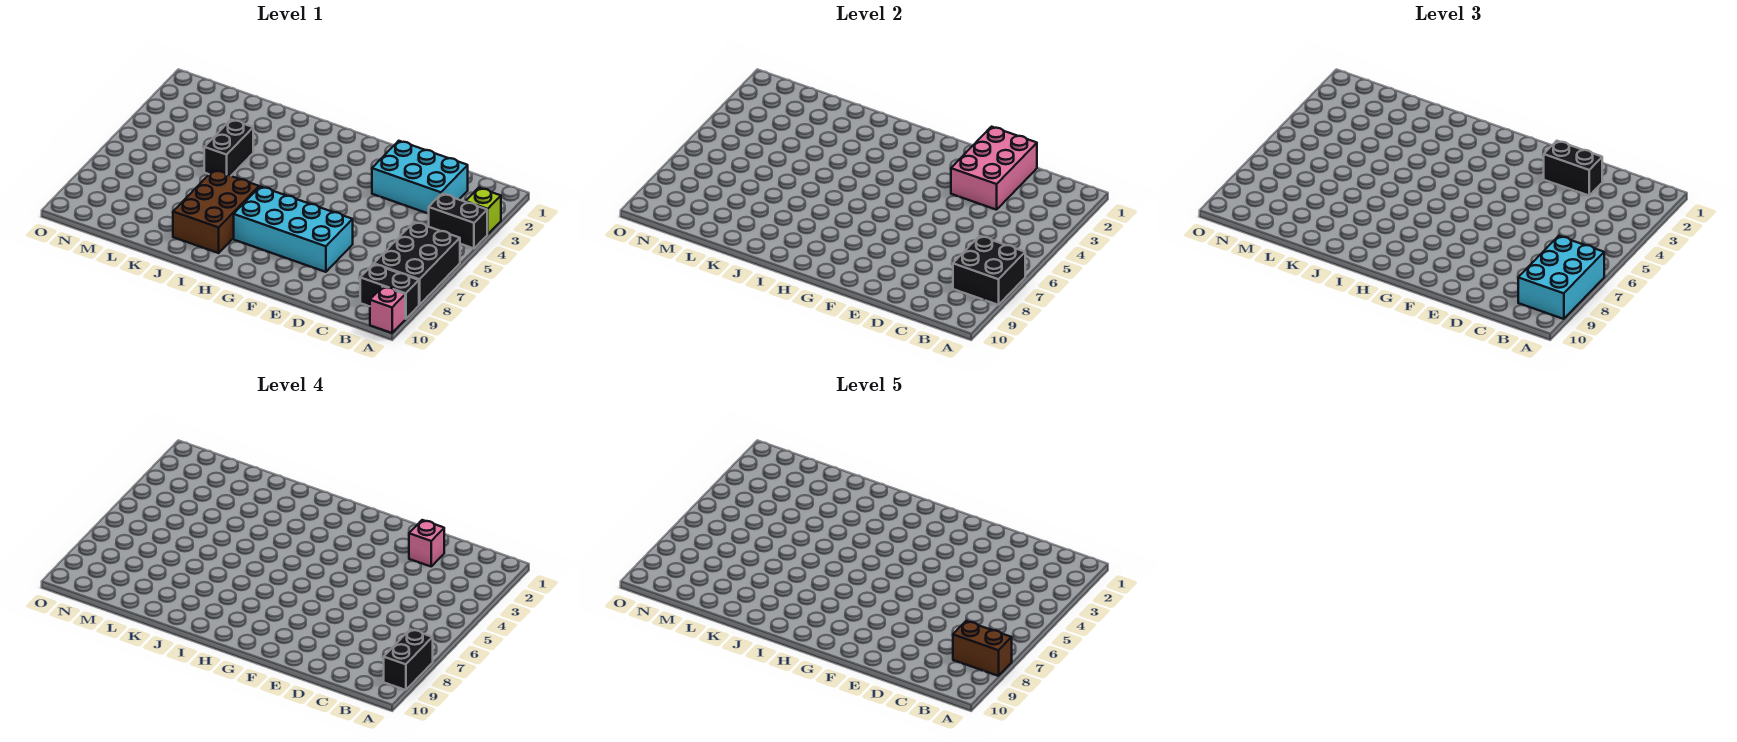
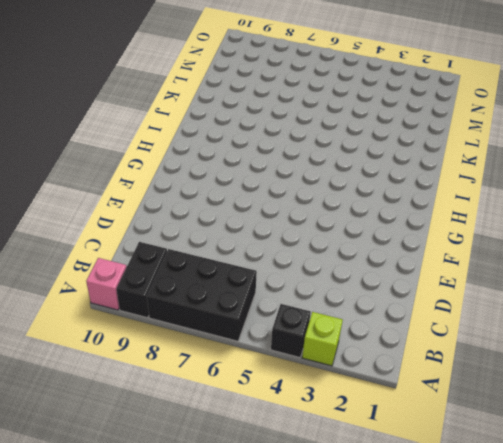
black brick A4 level 1 -> black brick A4:B4 level 1
none -> cyan brick C2:E3 level 1
none -> cyan brick E7:H8 level 1
none -> brown brick I7:J9 level 1

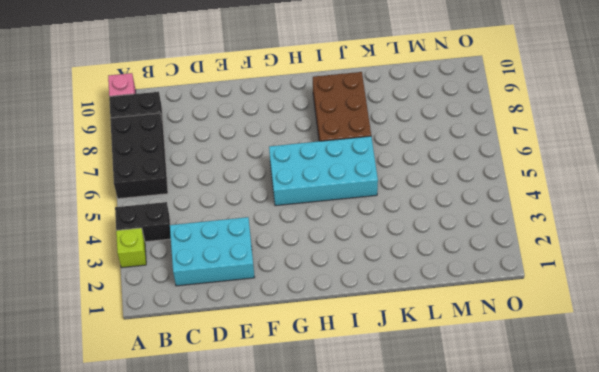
cyan brick G5:J6 level 1 -> cyan brick E7:H8 level 1
none -> black brick K4:K5 level 1
none -> black brick A7:B8 level 2
none -> pink brick D1:E3 level 2

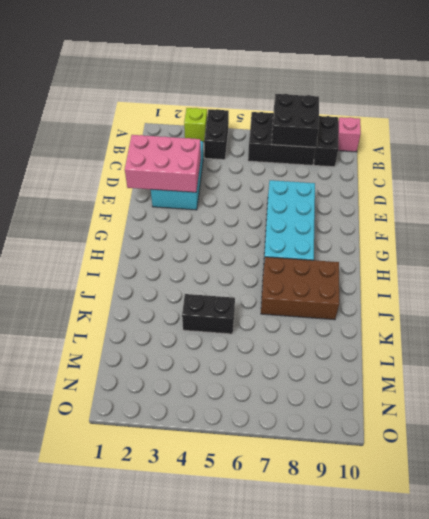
none -> cyan brick A7:B9 level 3
none -> black brick D2:E2 level 3
none -> black brick A8:A9 level 4

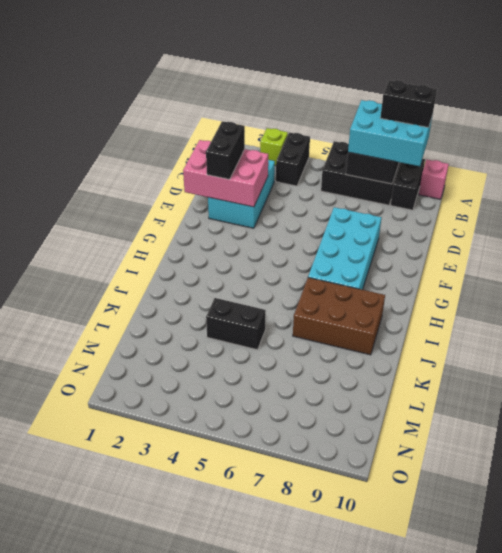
none -> pink brick D2 level 4
none -> brown brick A8:B8 level 5

